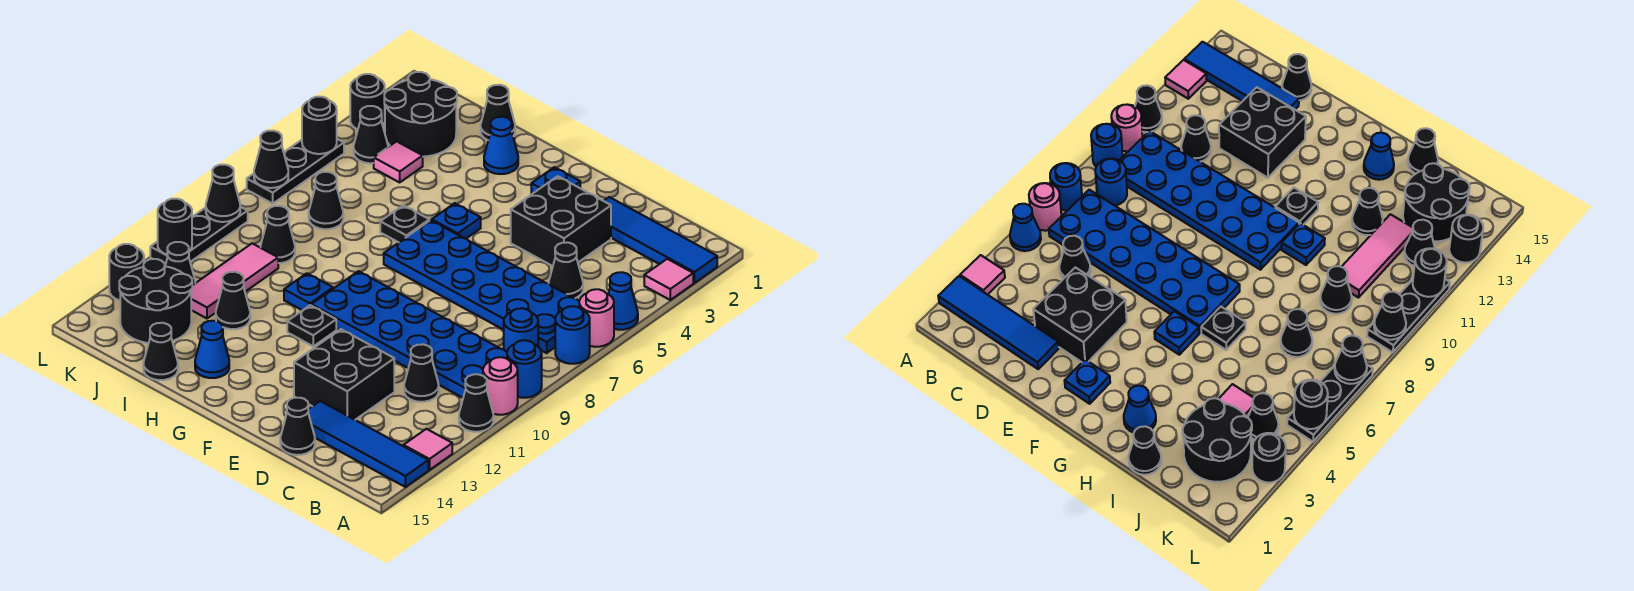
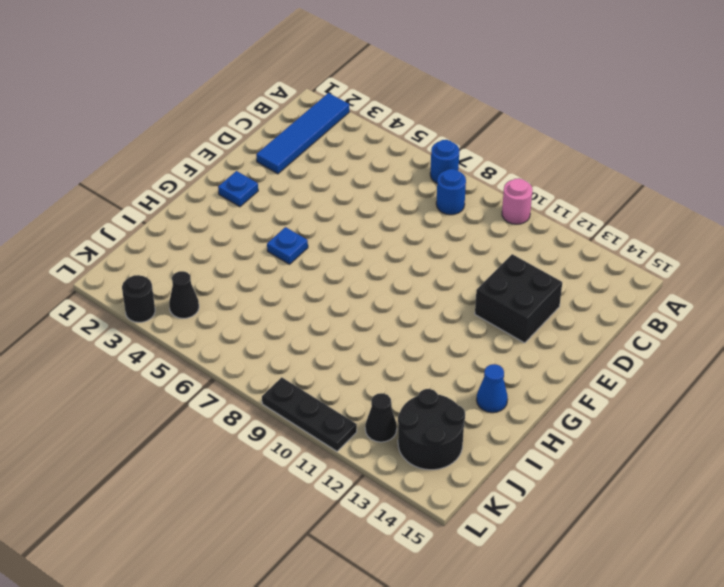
none -> pink tile A3 level 1
none -> blue cone A5 level 1
none -> pink round brick A6 level 1
none -> blue round brick A9 level 1

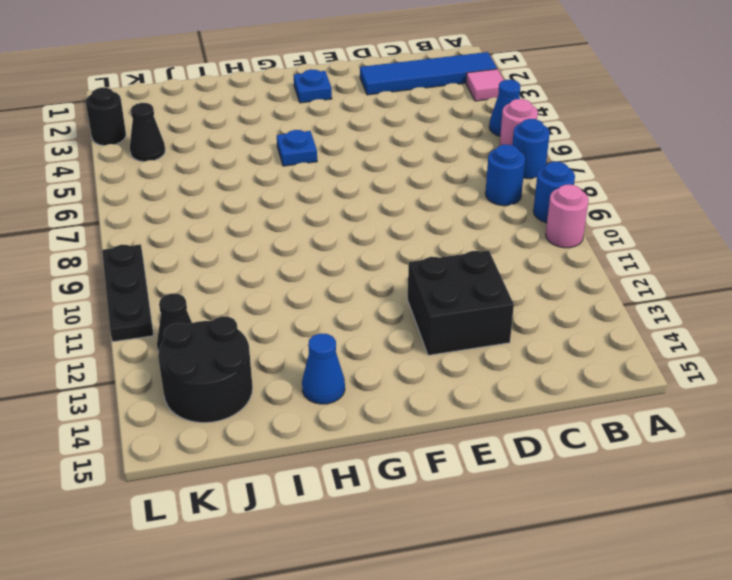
none -> black cone A11 level 1
none -> pink tile A13 level 1
none -> blue tile A14:D14 level 1
none -> blue plate B6:G7 level 1

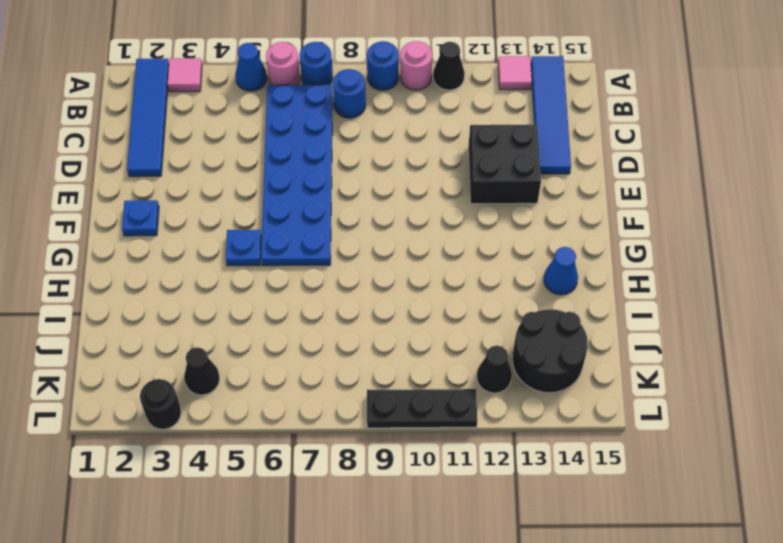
none -> blue plate B9:G10 level 1
none -> black cone C5 level 1
none -> black cone C11 level 1
none -> black brick D3:E4 level 1

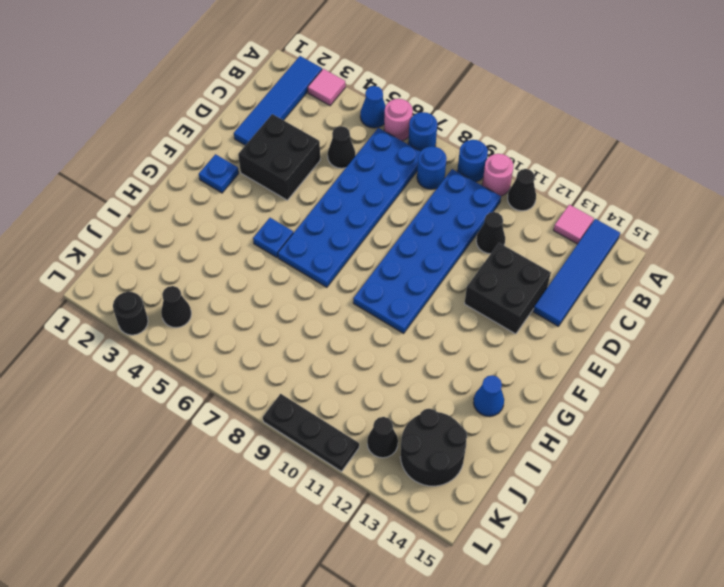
none -> black cone D15 level 1
none -> black plate G11 level 1
none -> blue cone H2 level 1
none -> black plate H6 level 1

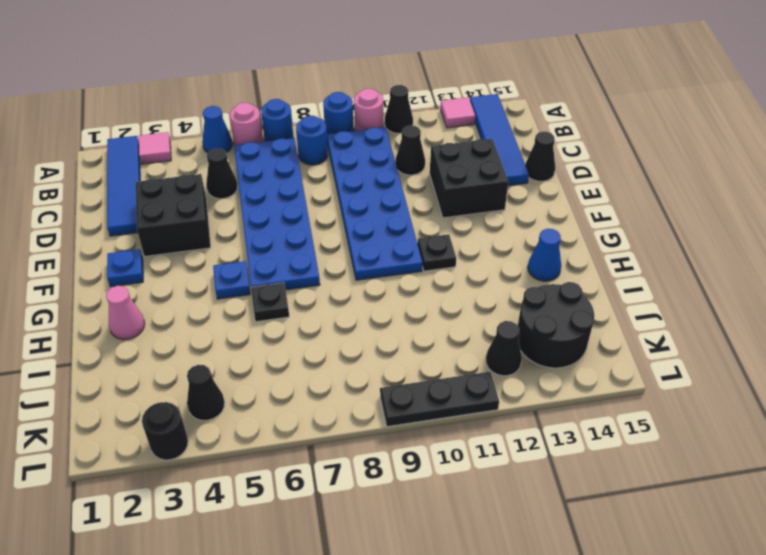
pink cone H2 level 1 -> blue cone H2 level 1
none -> blue plate H10 level 1
none -> black cone I1 level 1
none -> black cone I12 level 1
none -> black cone I15 level 1

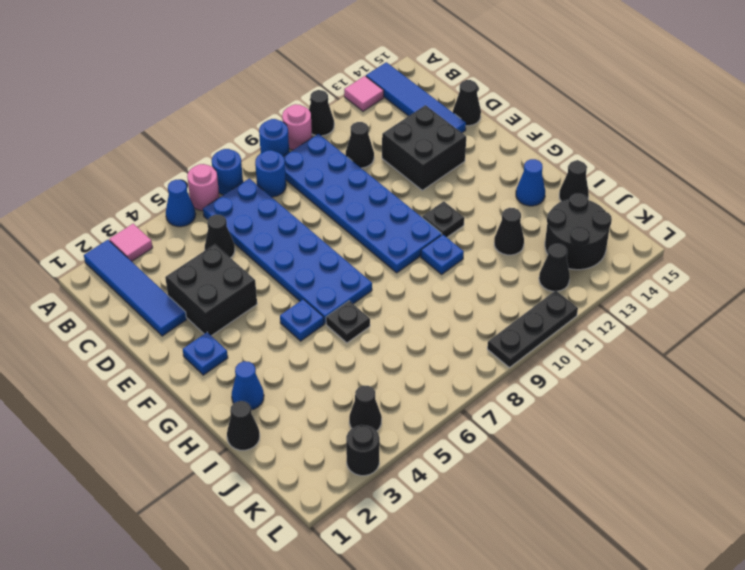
none -> black round brick J2:K3 level 1
none -> pink tile J4 level 1
none -> black cone J7 level 1
none -> black cone J9 level 1

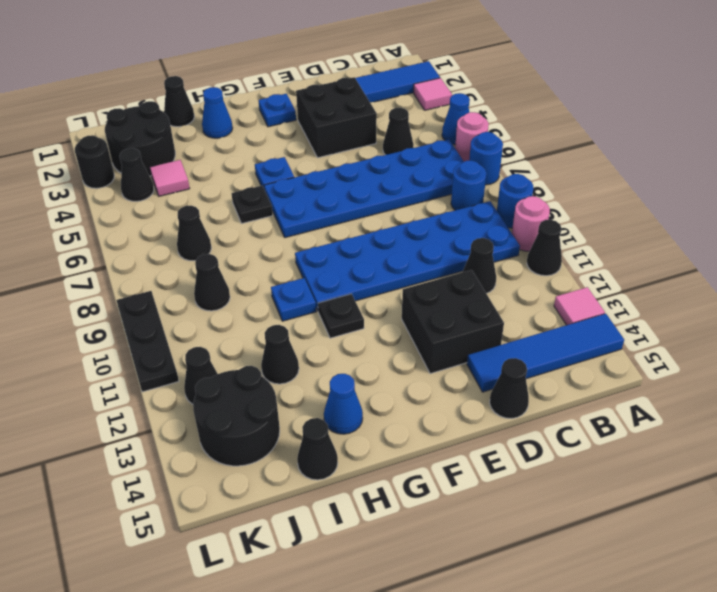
none -> pink tile J10:J12 level 1
none -> black plate L5:L7 level 1
none -> black round brick L13 level 1
none -> black round brick L5 level 2

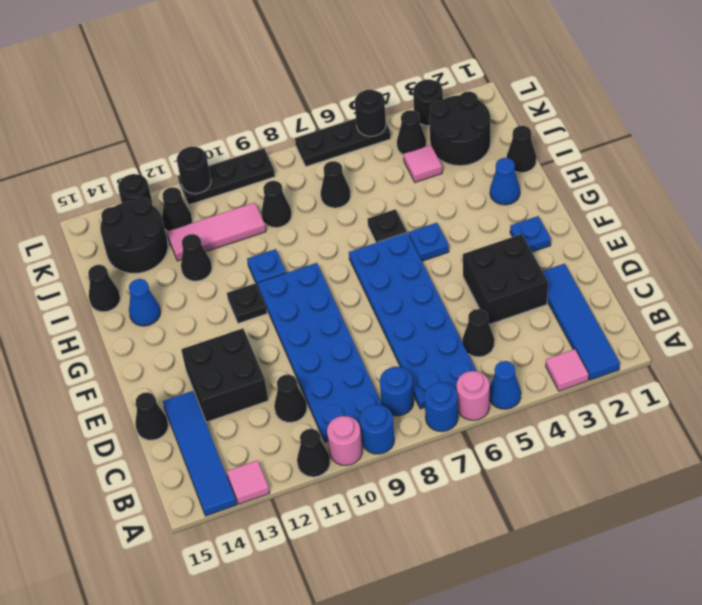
none -> black cone L7 level 2
none -> black cone L9 level 2

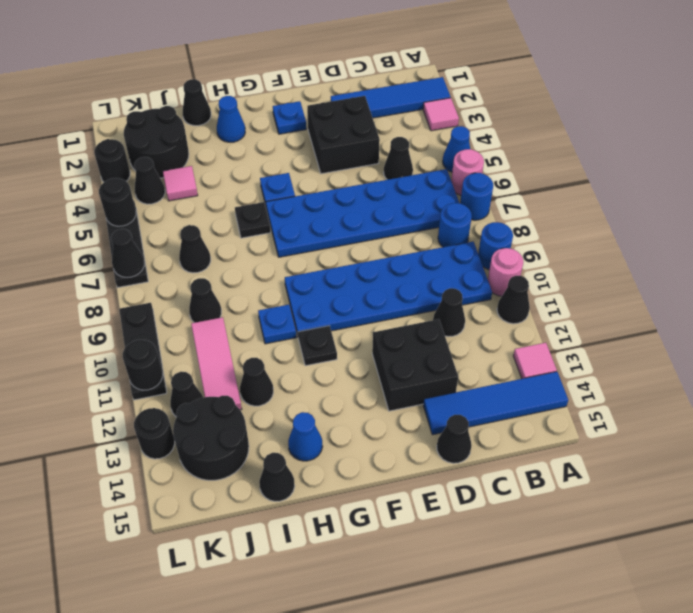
none -> black cone L9 level 2

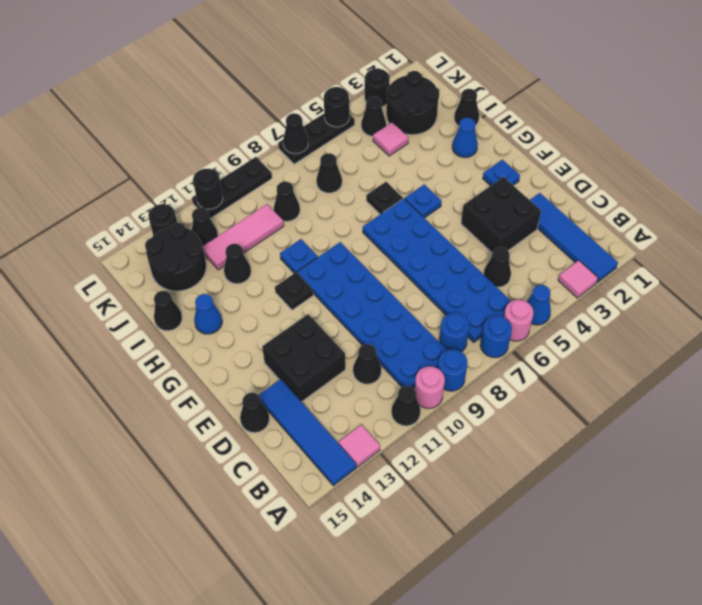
none -> black cone L9 level 2

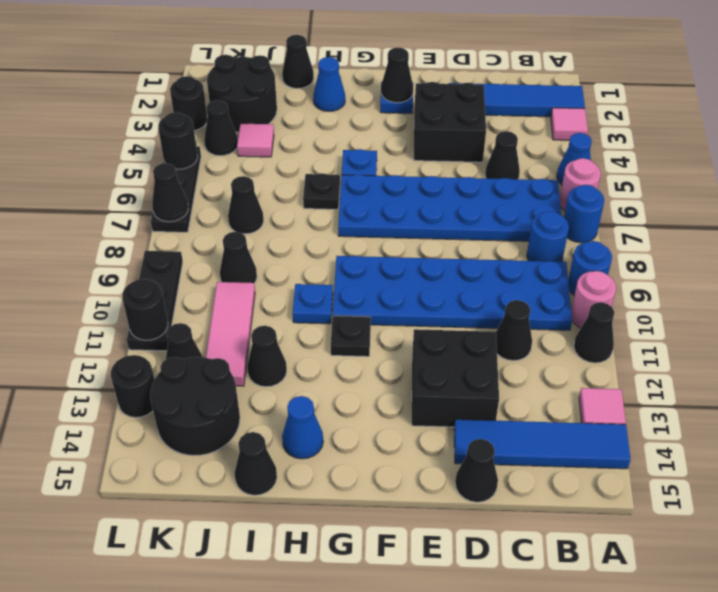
black cone F2 level 2 -> black cone L9 level 2

